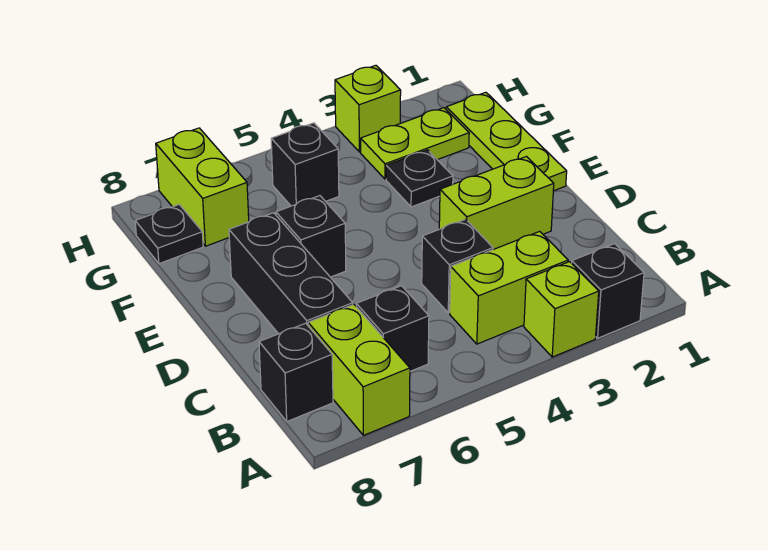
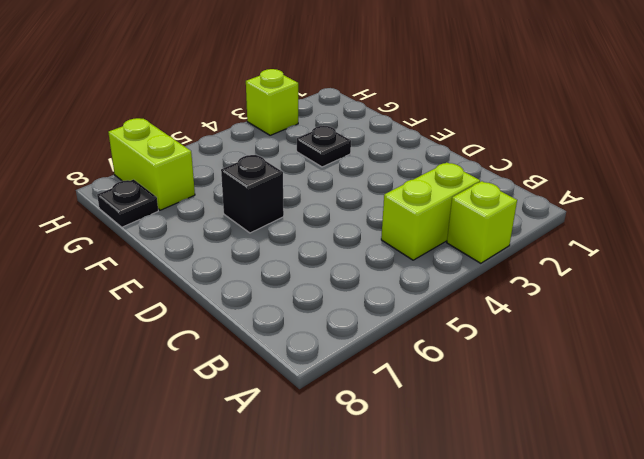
none -> black brick A2 level 1
none -> lime brick A7:B7 level 1
none -> black brick B6 level 1

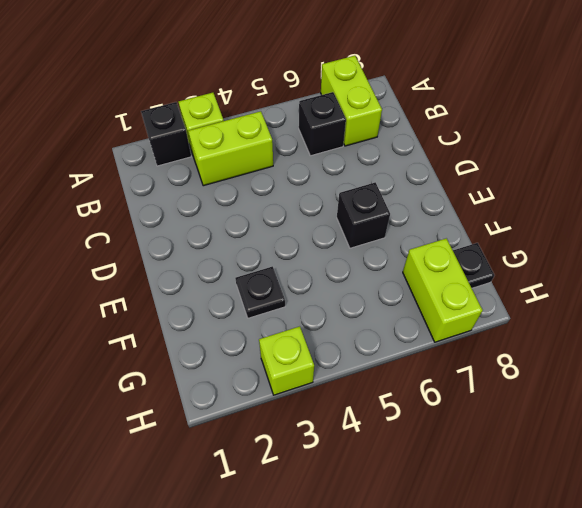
none -> black brick B8 level 1
none -> black brick C4 level 1
none -> black brick C7:E7 level 1

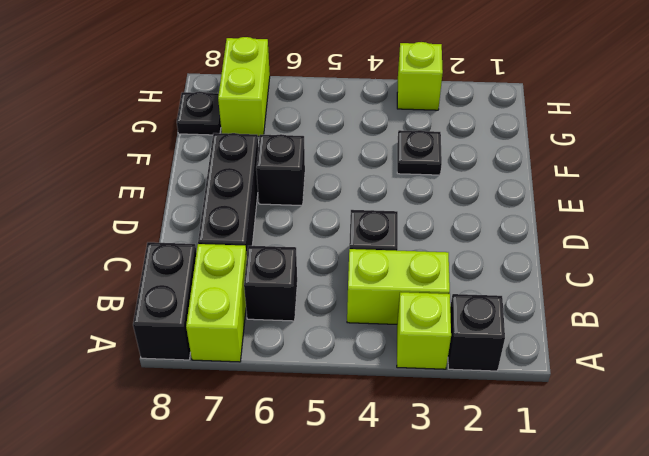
black brick A8:B8 level 1 -> black brick B8 level 1
none -> lime brick D2:D3 level 1
none -> lime plate E1:G1 level 1
none -> lime plate G2:G3 level 1

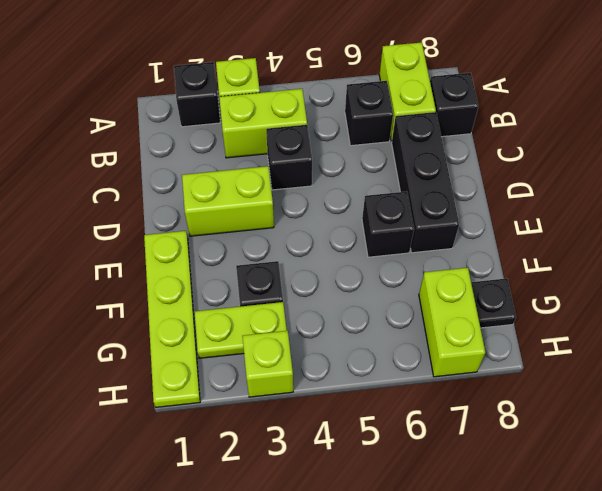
lime plate E1:H1 level 1 -> lime plate E1:G1 level 1
none -> black brick G5 level 1

